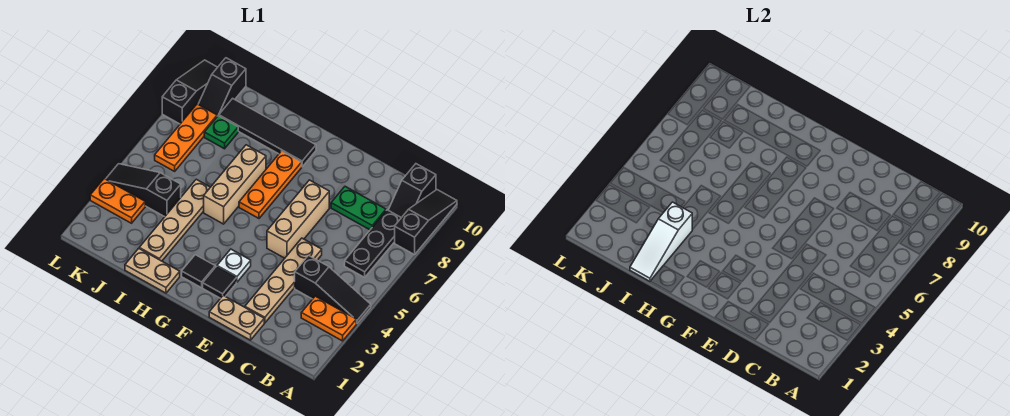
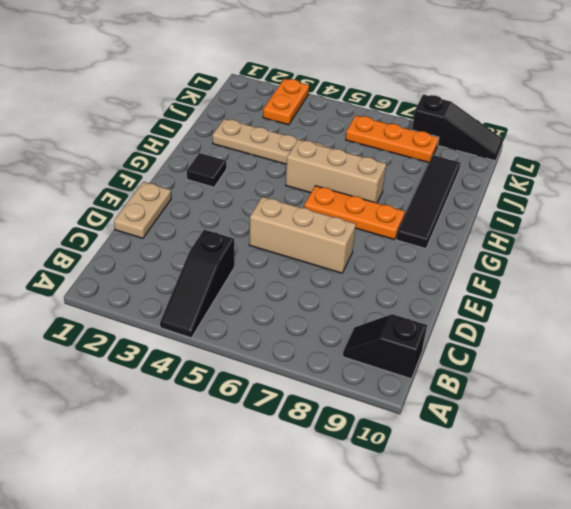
none -> orange plate A3:B3 level 1
none -> black slope A8:A10 level 1 top 8
none -> black plate B6:B8 level 1

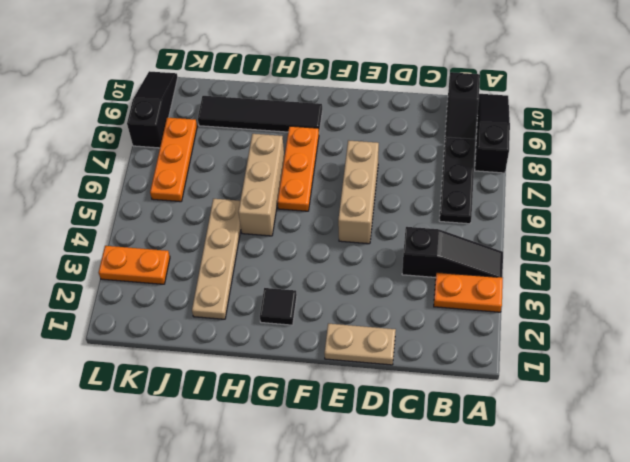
none -> green plate C8:D8 level 1
none -> tan plate D2:D5 level 1
none -> black tile F2 level 1

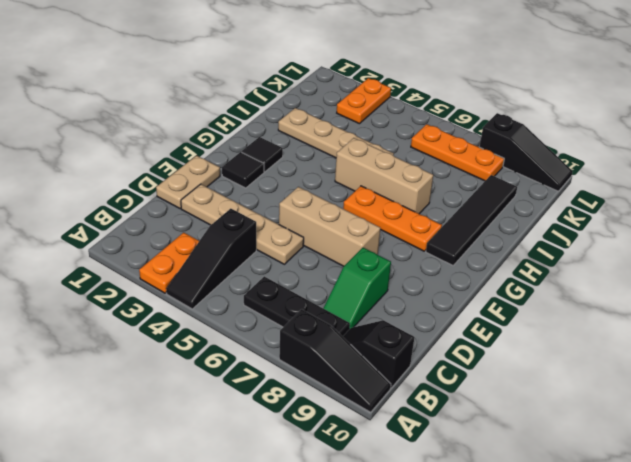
green slope C8:D8 level 1 top D -> green plate C8:D8 level 1
none -> white plate F3 level 1
none -> tan plate H1:I1 level 1
none -> black slope J4:L4 level 1 top J

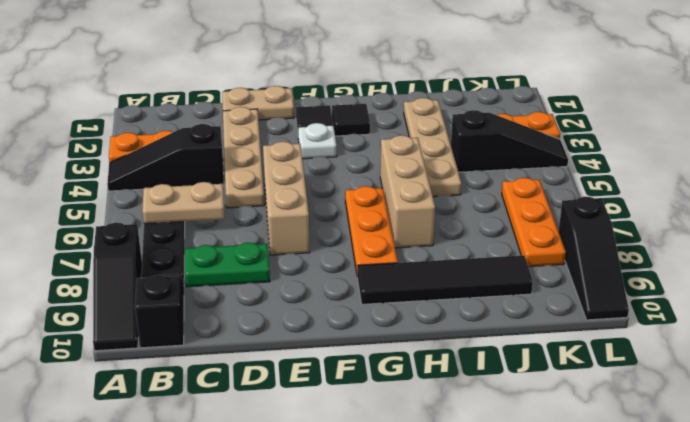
tan plate B6:C6 level 2 -> tan plate H1:I1 level 1
none -> green plate J8 level 1
none -> black slope K9:K10 level 1 top 10
none -> white slope I1:I3 level 2 top 3

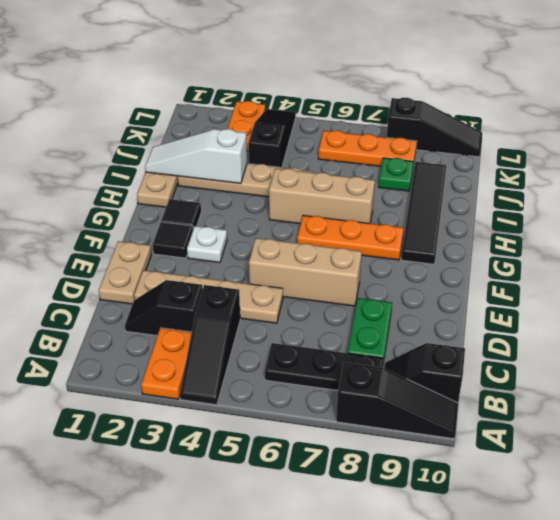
black slope C2:C3 level 1 top 3 -> black slope K9:K10 level 1 top 10

